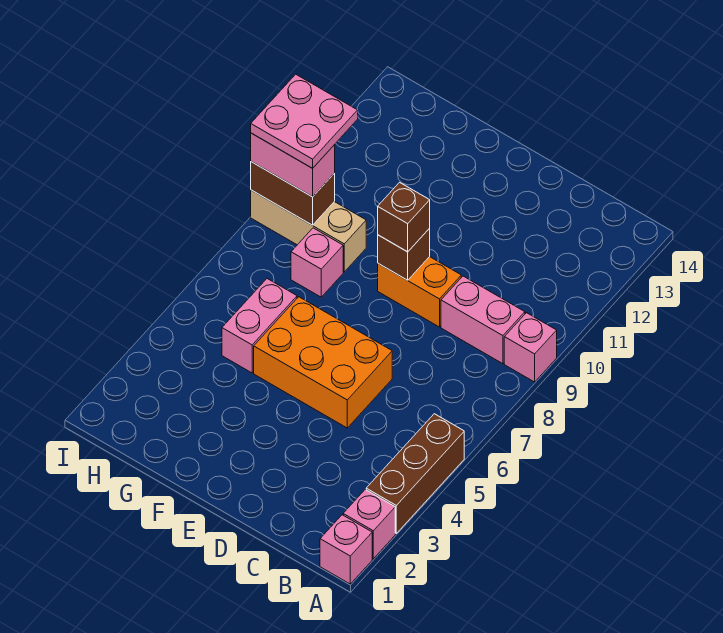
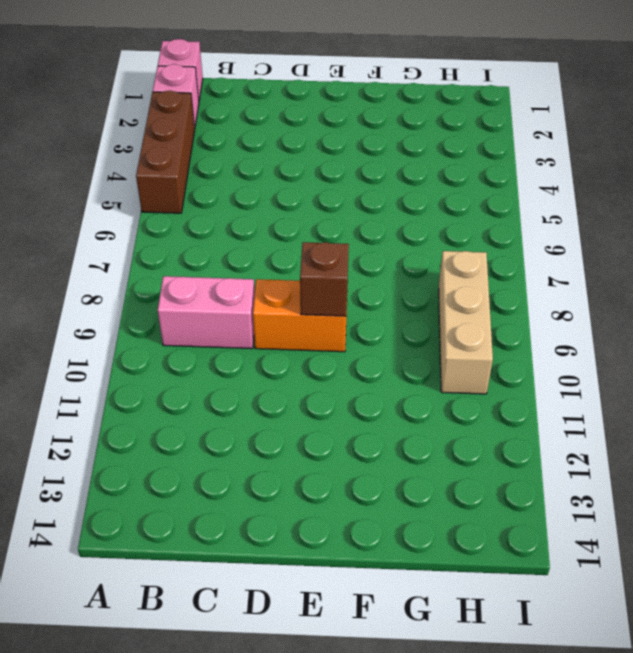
tan brick H8:H10 level 1 -> tan brick G9:I9 level 1
none -> pink brick A9 level 1
none -> orange brick D5:F6 level 1
none -> pink brick G5:G6 level 1

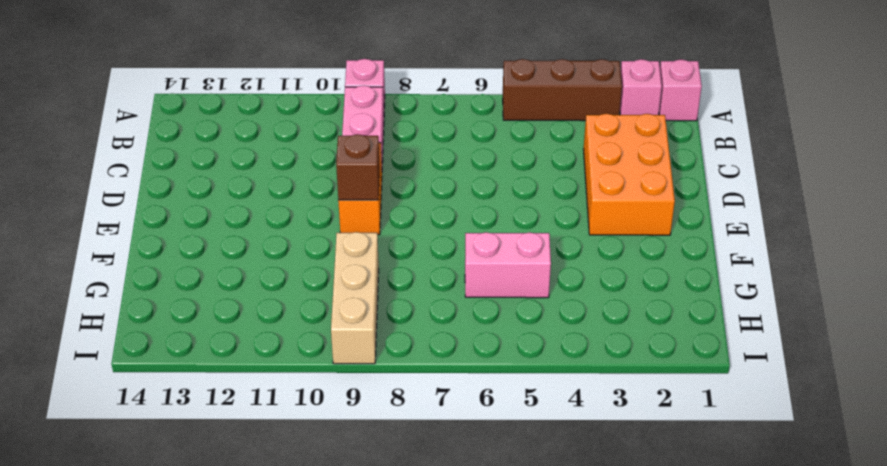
orange brick C2:E3 level 1 -> orange brick D5:F6 level 1
none -> pink brick G8 level 1
none -> brown brick H9:I9 level 2
none -> brown brick E9 level 3

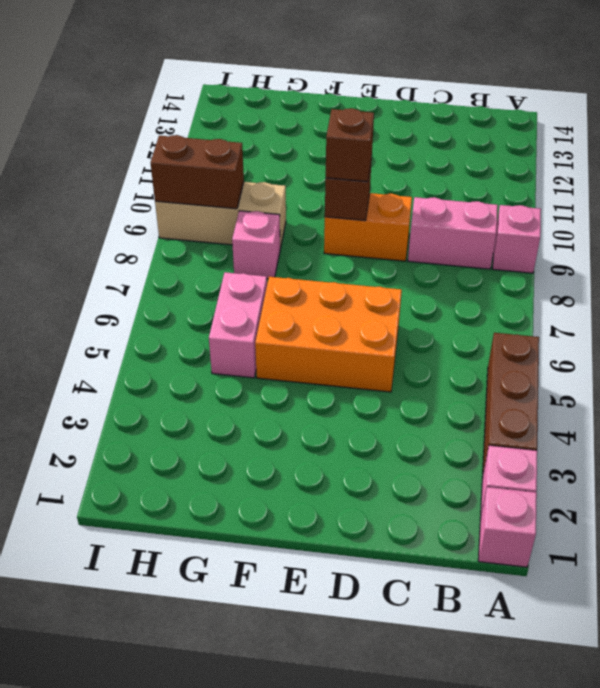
none -> pink brick H9:I9 level 3
none -> pink plate H9:I10 level 4

